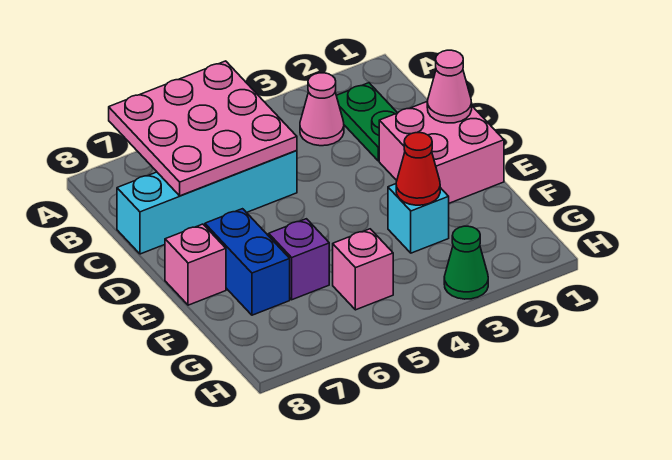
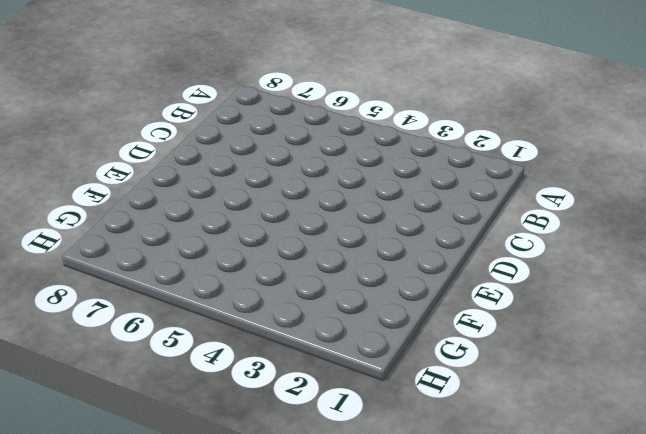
none -> green plate B2:C2 level 1
none -> pink cone B3 level 1
none -> cyan brick C5:C8 level 1

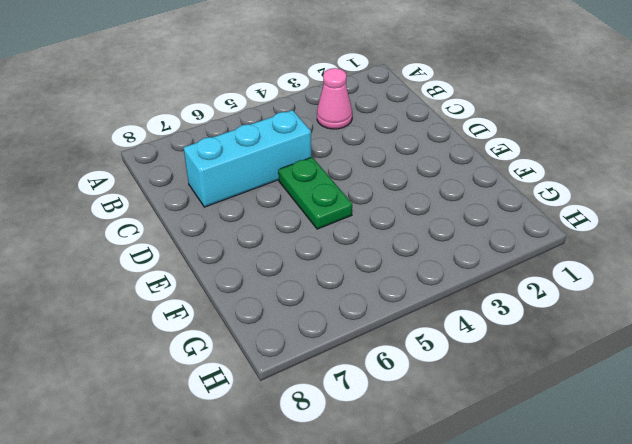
cyan brick C5:C7 level 1 -> cyan brick C5:C8 level 1
green plate D5:E5 level 1 -> green plate B2:C2 level 1
none -> pink brick D1:E2 level 1
none -> blue brick E7:F7 level 1
none -> pink brick E8 level 1

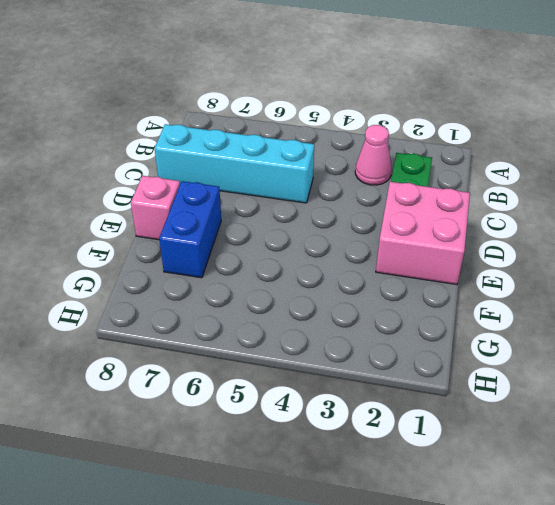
none -> cyan brick F3 level 1
none -> purple brick F6 level 1
none -> pink brick G5 level 1

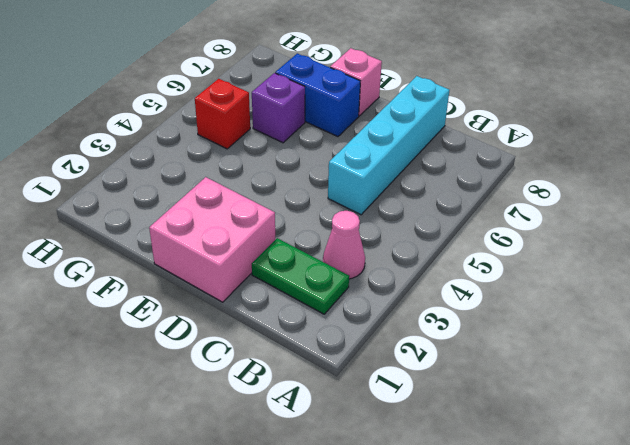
red brick G5 level 1 -> pink brick G5 level 1
none -> cyan brick F3 level 1
none -> green cone H3 level 1
none -> pink plate A5:C7 level 2

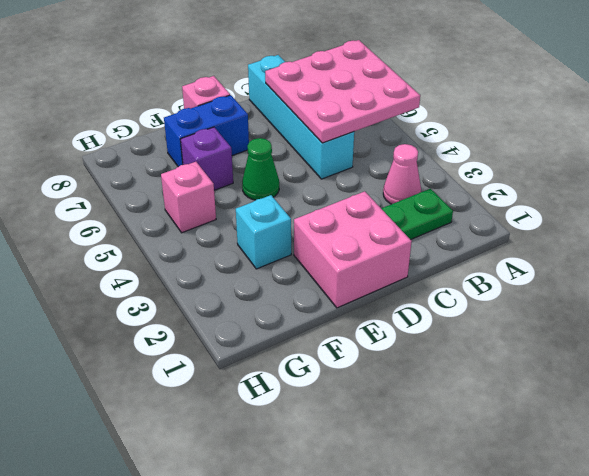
green cone E5 level 1 -> green cone H3 level 1
none -> pink cone D1 level 2
none -> red cone F3 level 2

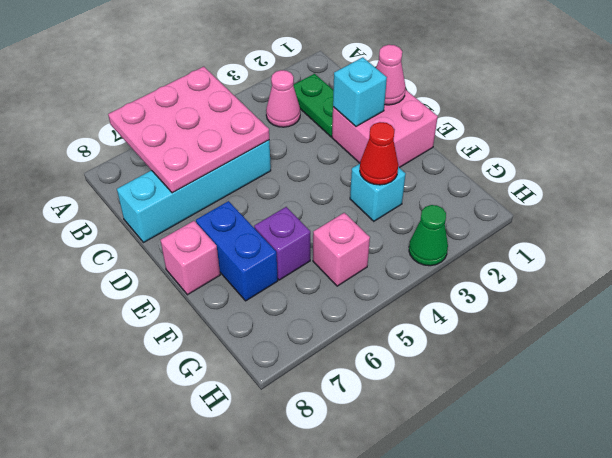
cyan brick D2 level 2 -> none

